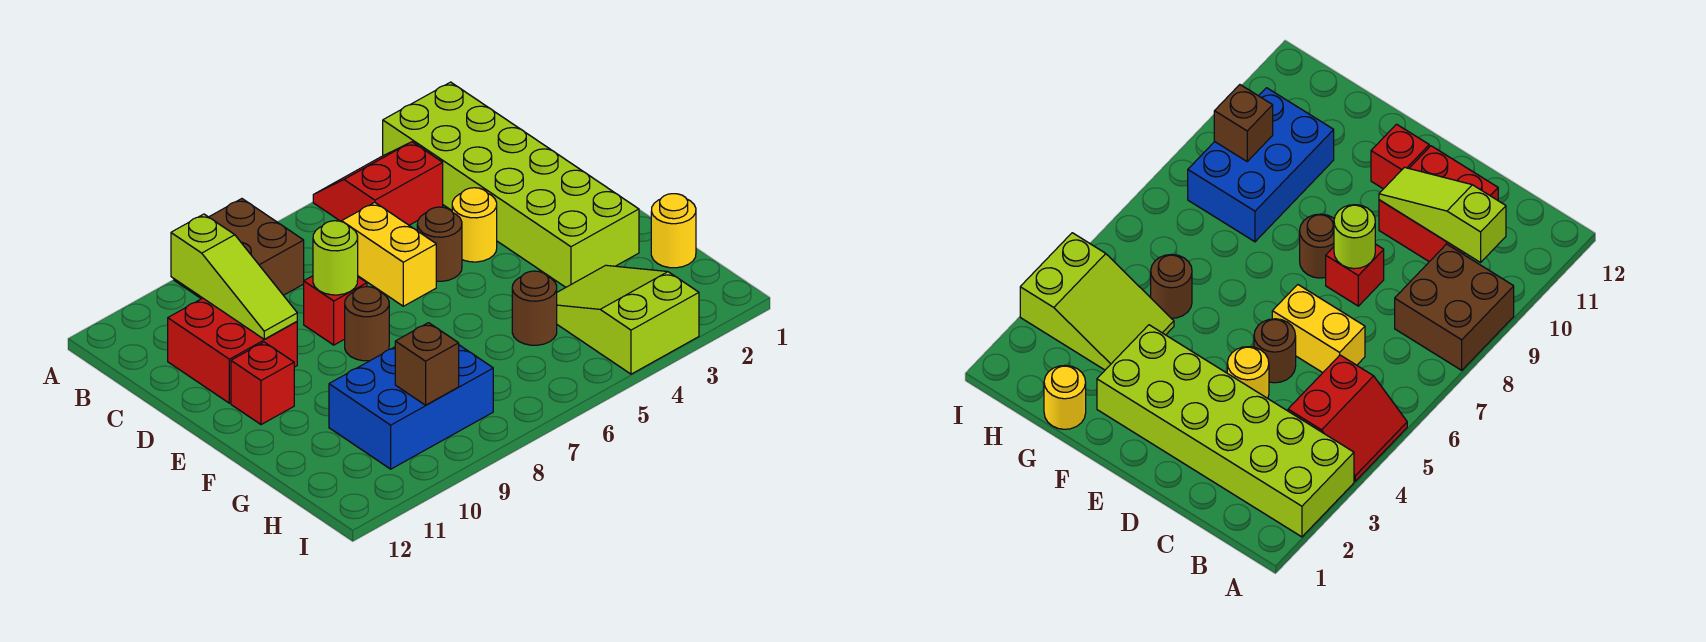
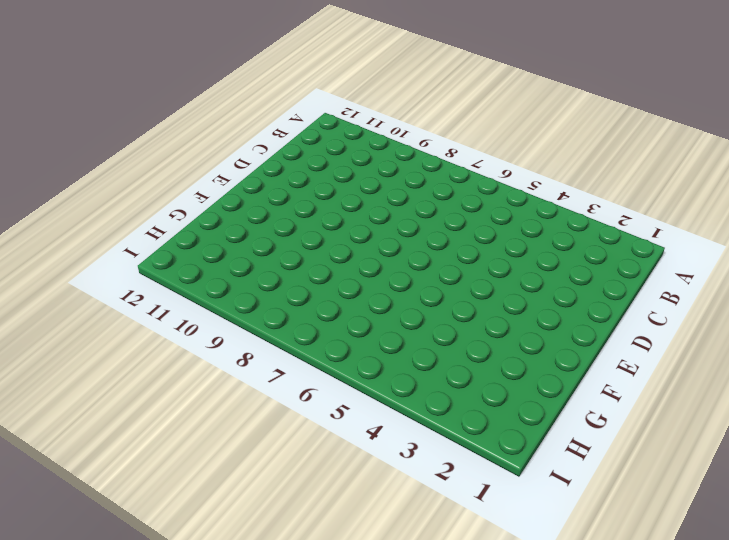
none -> lime brick A2:F3 level 1
none -> red slope A4:B5 level 1 top B
none -> brown brick A8:B9 level 1

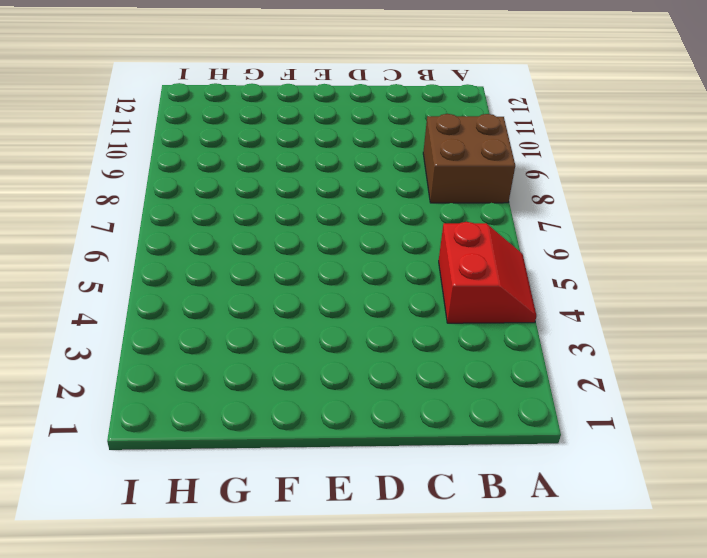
none -> lime brick A2:F3 level 1
none -> yellow brick C6:D6 level 1
none -> red brick C10:D11 level 1

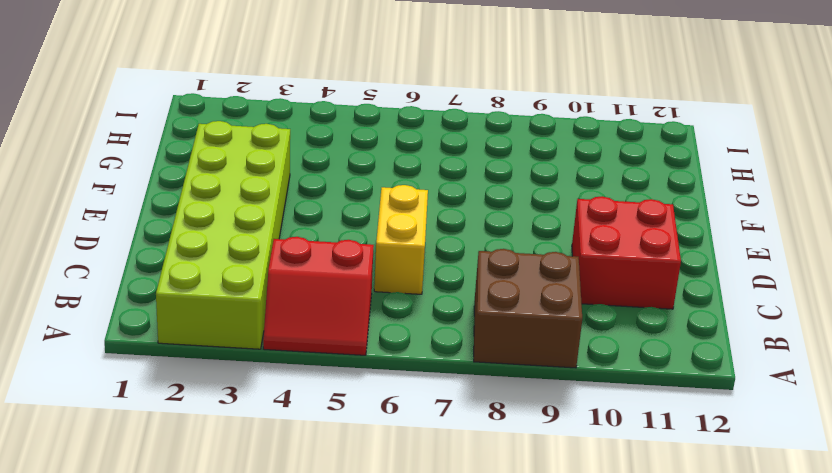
none -> yellow round brick D4 level 1
none -> brown round brick D5 level 1
none -> red brick D8 level 1

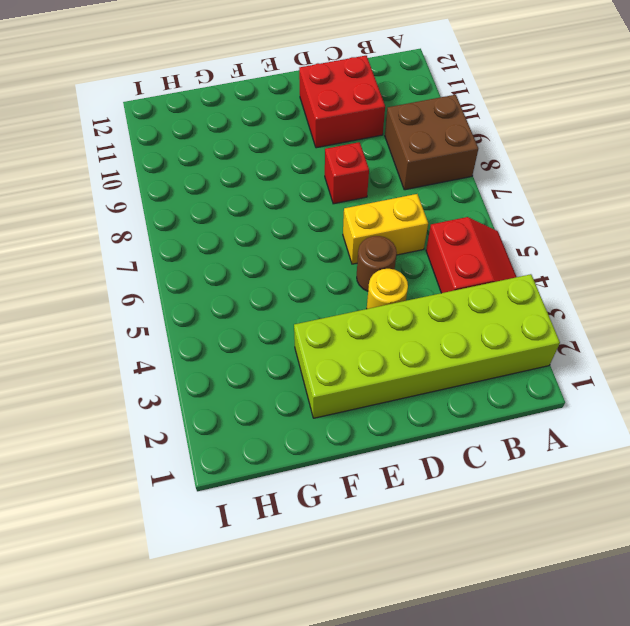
none -> brown round brick E8 level 1
none -> red brick E11 level 1
none -> yellow round brick G1 level 1

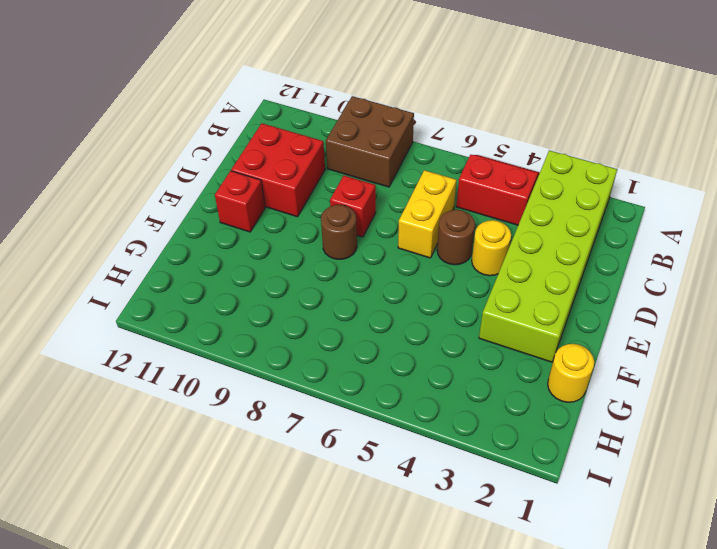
none -> lime slope G3:I4 level 1 top I
none -> brown round brick G5 level 1
none -> blue brick G8:H10 level 1

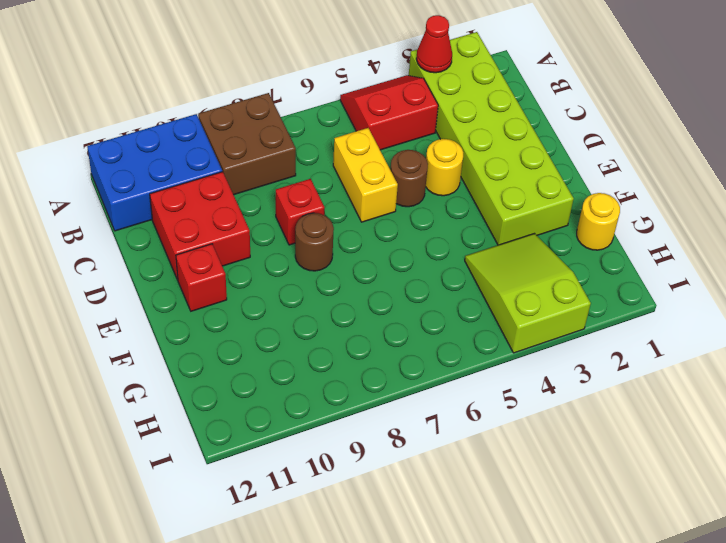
red cone A3 level 2 -> none
blue brick A10:B12 level 1 -> blue brick G8:H10 level 1
none -> brown round brick G5 level 1
none -> lime slope B10:D10 level 2 top B
none -> lime round brick D8 level 2

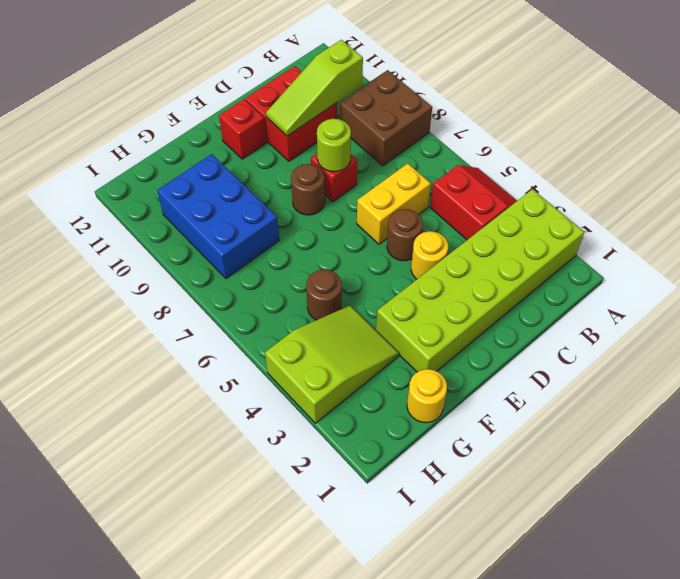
none -> brown brick H9 level 2

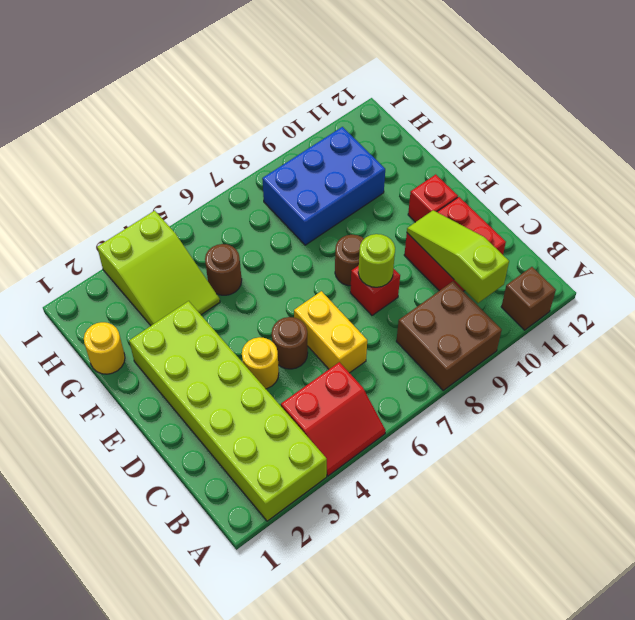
brown brick A11 level 1 -> brown brick H9 level 2

